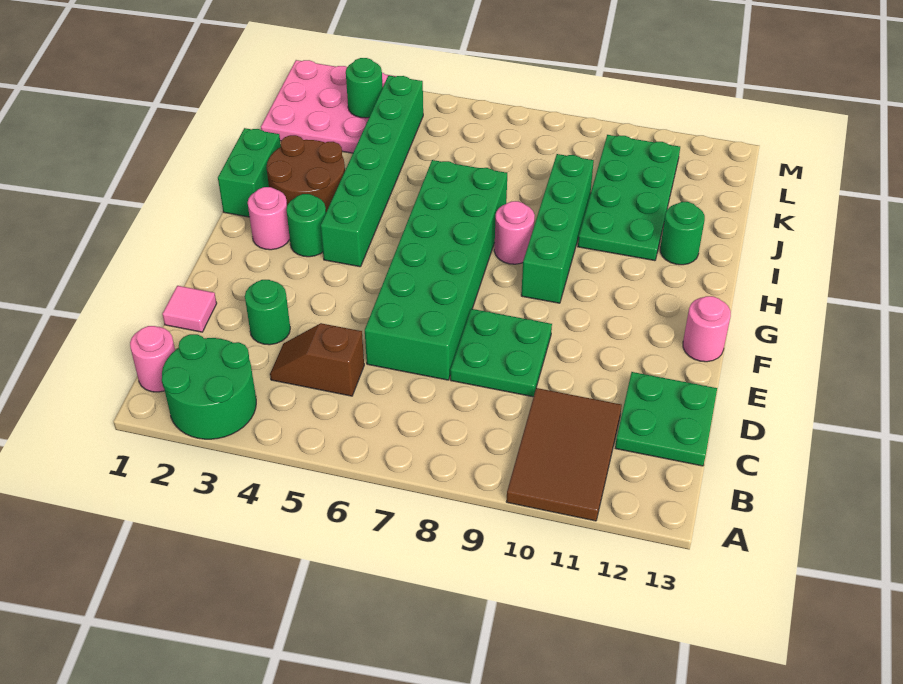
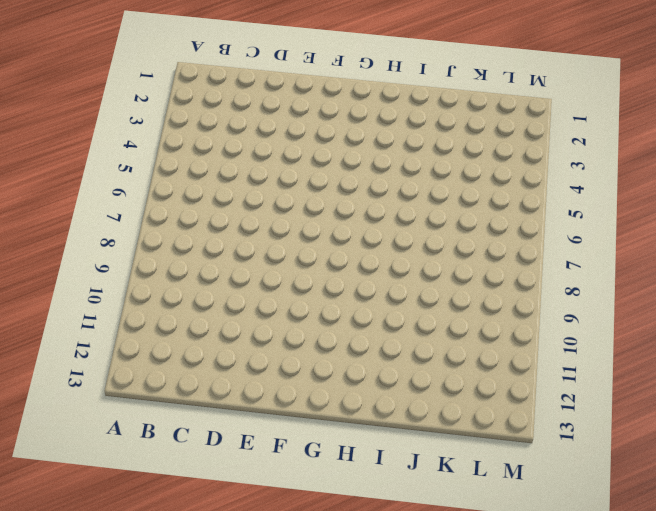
none -> green round brick A2:B3 level 1
none -> brown tile A10:C11 level 1
none -> pink round brick B1 level 1

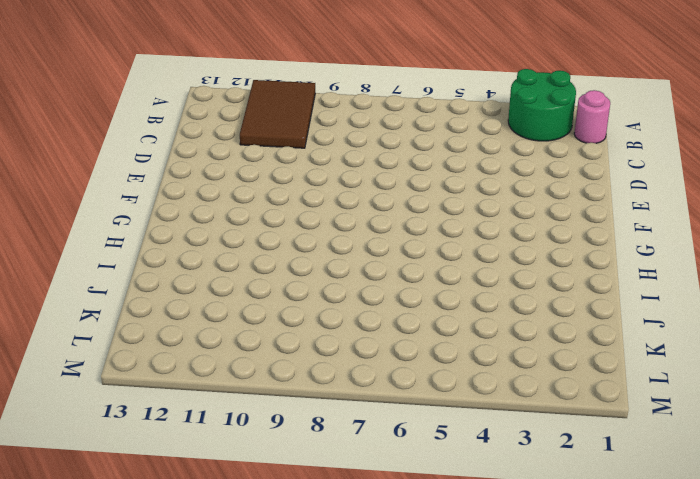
none -> brown slope C4:C5 level 1 top 5
none -> green plate C12:D13 level 1
none -> pink tile D1 level 1

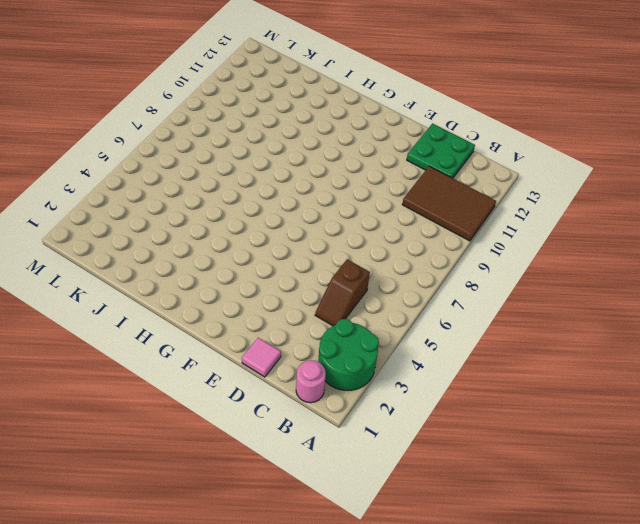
none -> green round brick D3 level 1
none -> green brick D6:I7 level 1
none -> green plate D8:E9 level 1

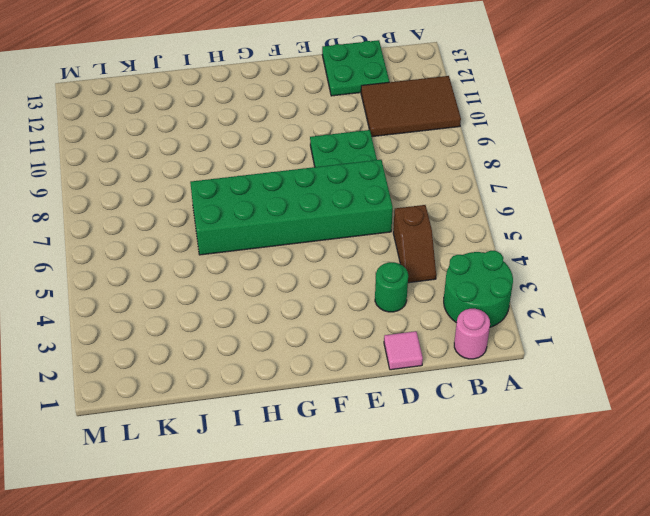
none -> pink round brick F13 level 1
none -> pink round brick G2 level 1
none -> green round brick G3 level 1

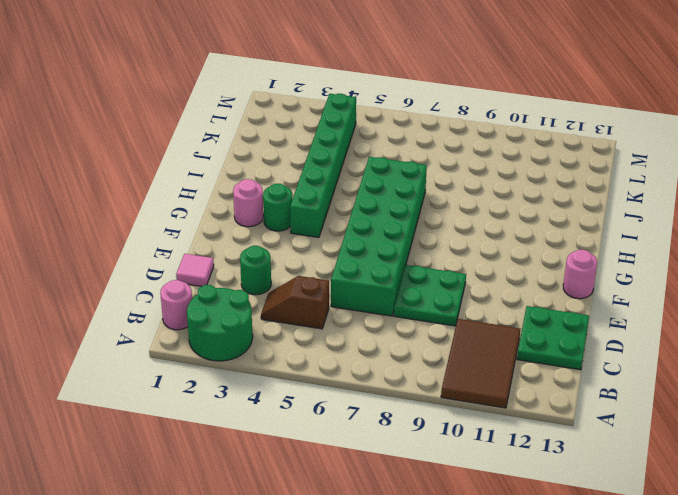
none -> green brick G9:J9 level 1
none -> green brick H1:I1 level 1
none -> brown round brick H2:I3 level 1

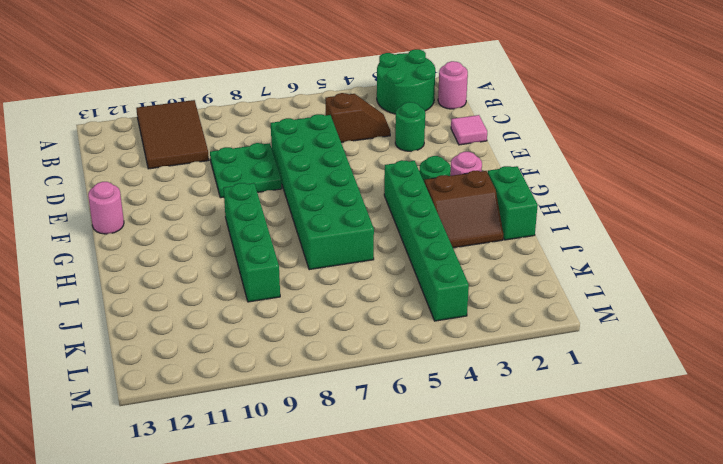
brown slope H2:I3 level 1 top H -> brown round brick H2:I3 level 1
none -> green plate C12:D13 level 1
none -> pink round brick H8 level 1
none -> green plate I10:L11 level 1

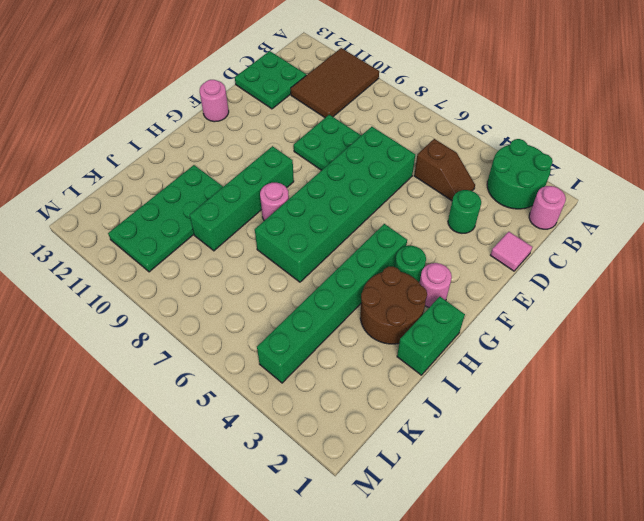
none -> green round brick I12 level 1
none -> pink plate K1:M3 level 1
none -> green round brick L3 level 2

